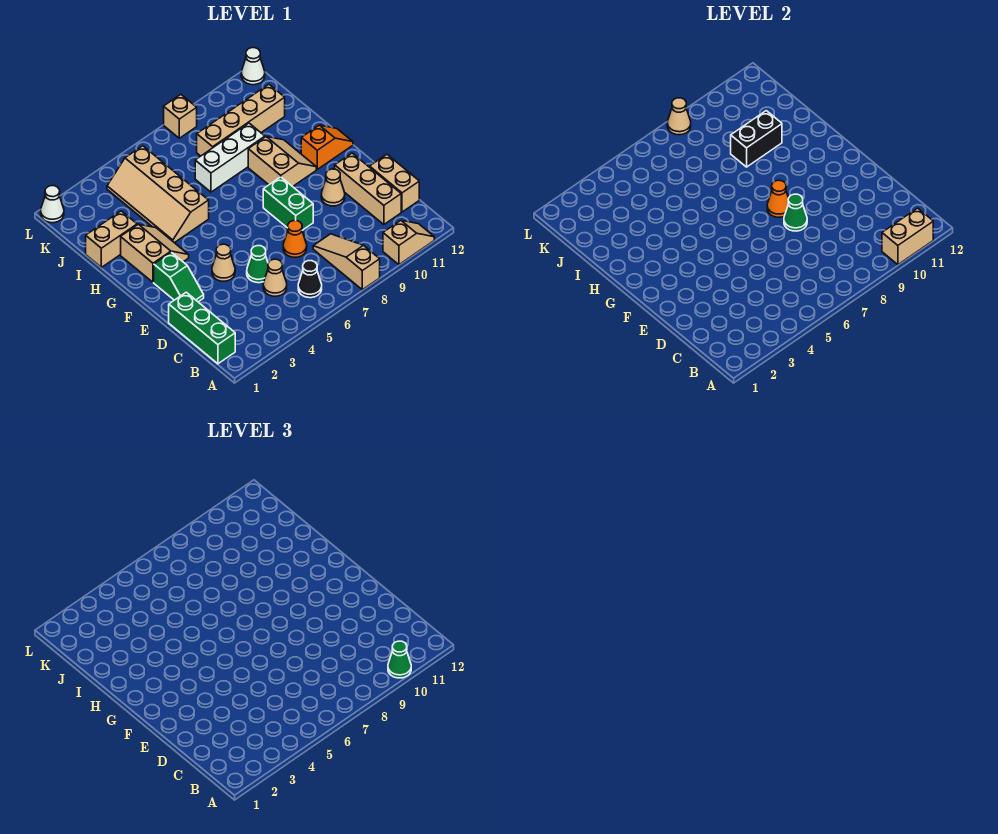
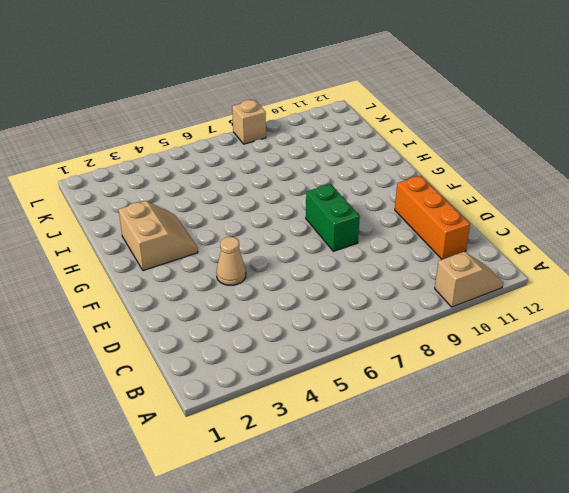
orange brick C11:E11 level 1 -> tan brick C11:E11 level 1
none -> tan slope A8:C8 level 1 top A
none -> green brick B1:D1 level 1
none -> black cone B6 level 1

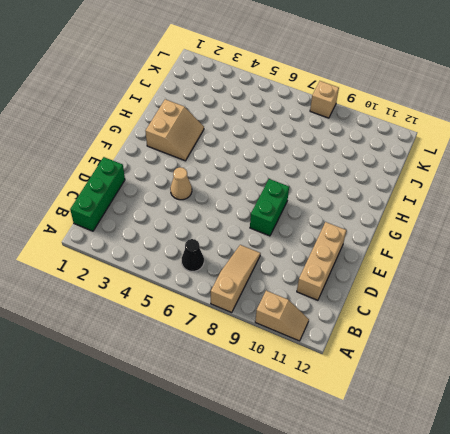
none -> tan cone C5 level 1
none -> tan brick C12:D12 level 1
none -> green cone D5 level 1

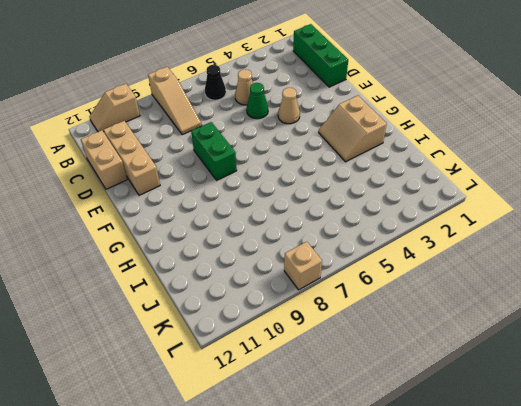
none -> orange cone D7 level 1
none -> green slope E2:F2 level 1 top F
none -> tan cone E10 level 1

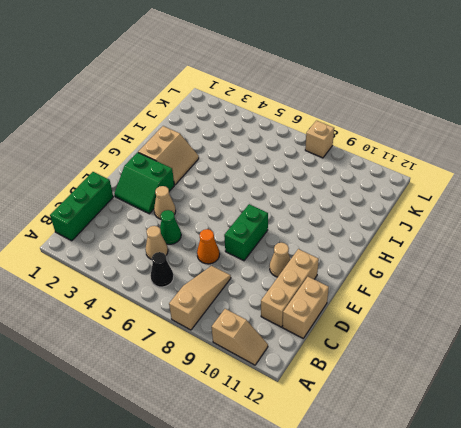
green slope E2:F3 level 1 top F -> green slope E2:F2 level 1 top F
none -> tan slope G9:H10 level 1 top 9
none -> orange slope G11:G12 level 1 top 11
none -> tan slope H4:K5 level 1 top 5

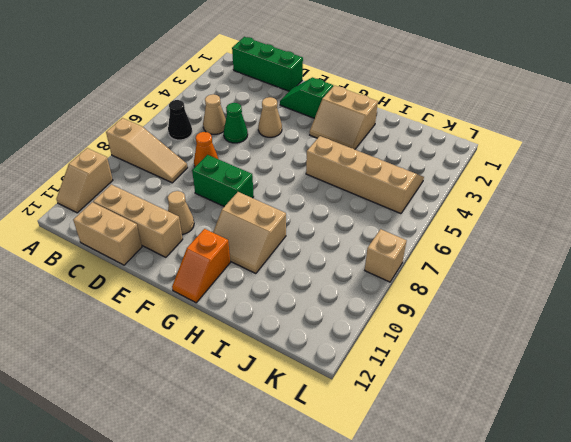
none -> tan brick I1:I2 level 1
none -> white brick I7:I9 level 1
none -> tan brick J8:J11 level 1

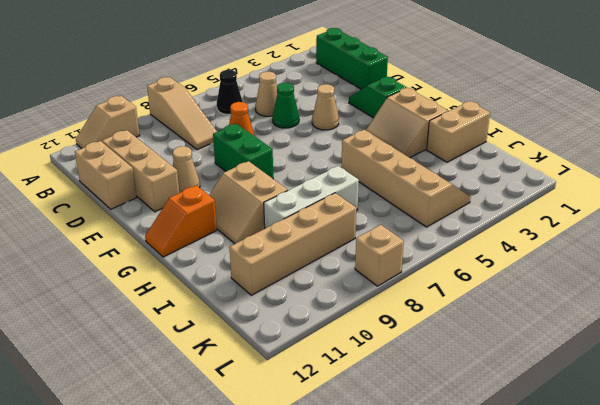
none -> white cone L1 level 1
none -> white cone L12 level 1
none -> tan brick A10:A11 level 2

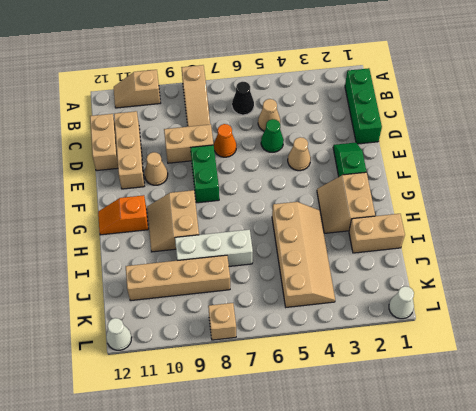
tan brick D8:D9 level 1 -> tan brick A10:A11 level 2
none -> green cone E8 level 2
none -> orange cone F8 level 2
none -> black brick I9:I10 level 2

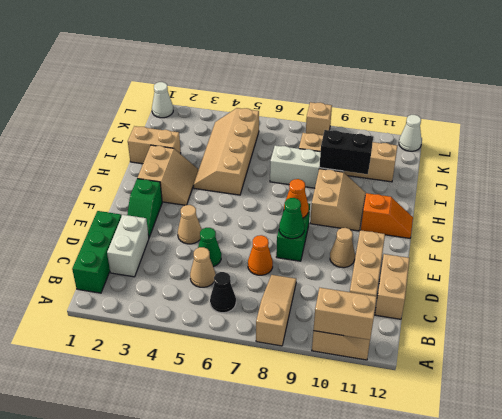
white brick C2:D2 level 1 -> none
none -> tan cone L8 level 2
none -> green cone A10 level 3

